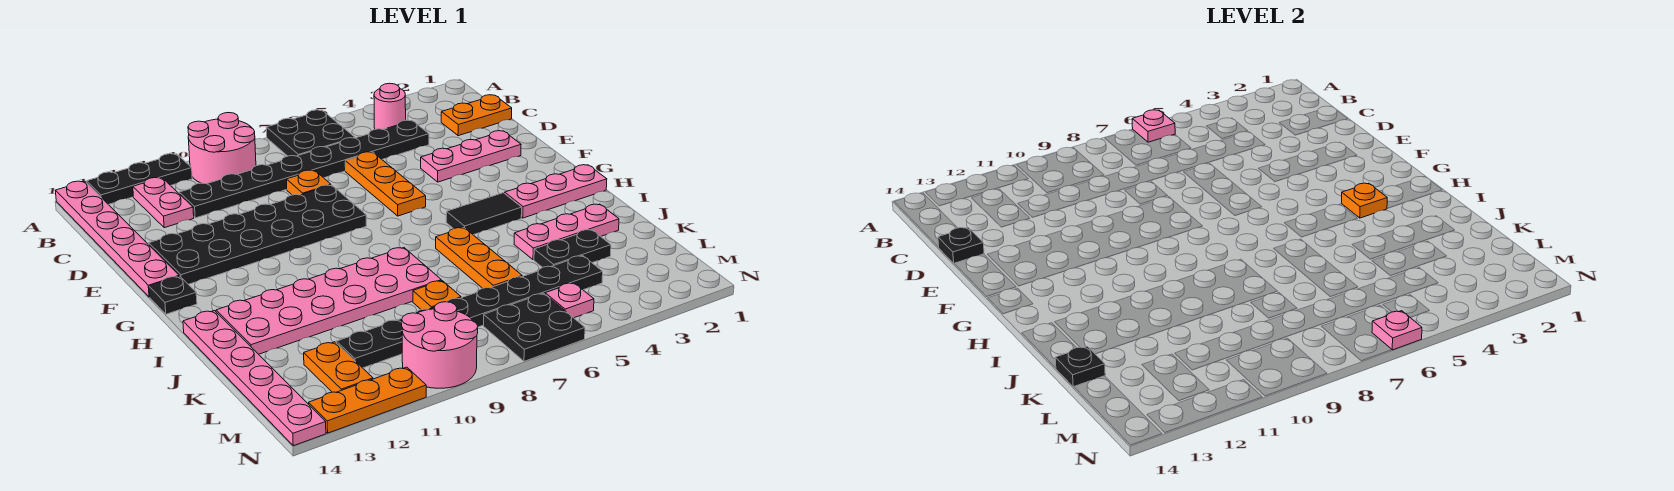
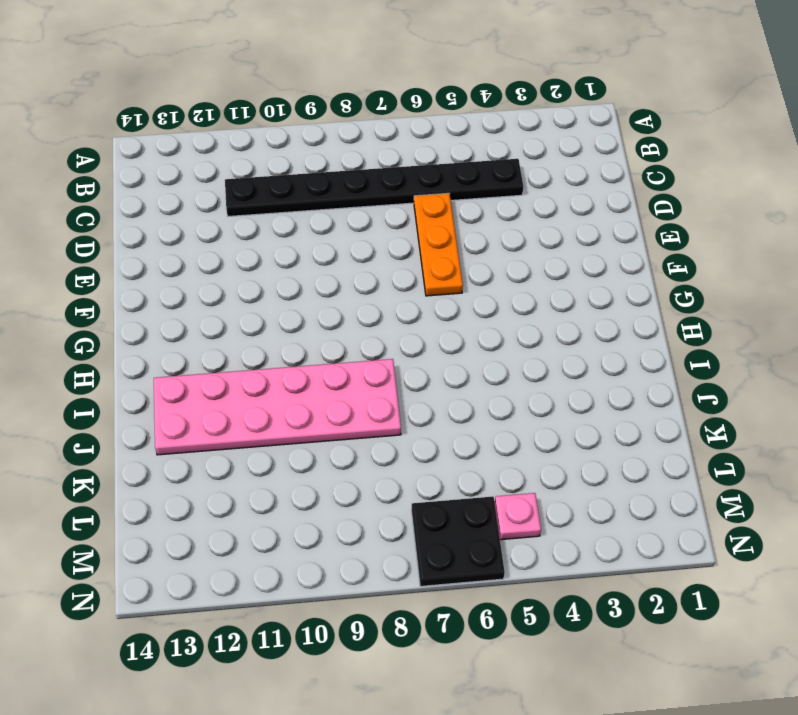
none -> black plate A6:B7 level 1
none -> pink round brick A9:B10 level 1
none -> black plate A11:A13 level 1
none -> pink plate A14:F14 level 1

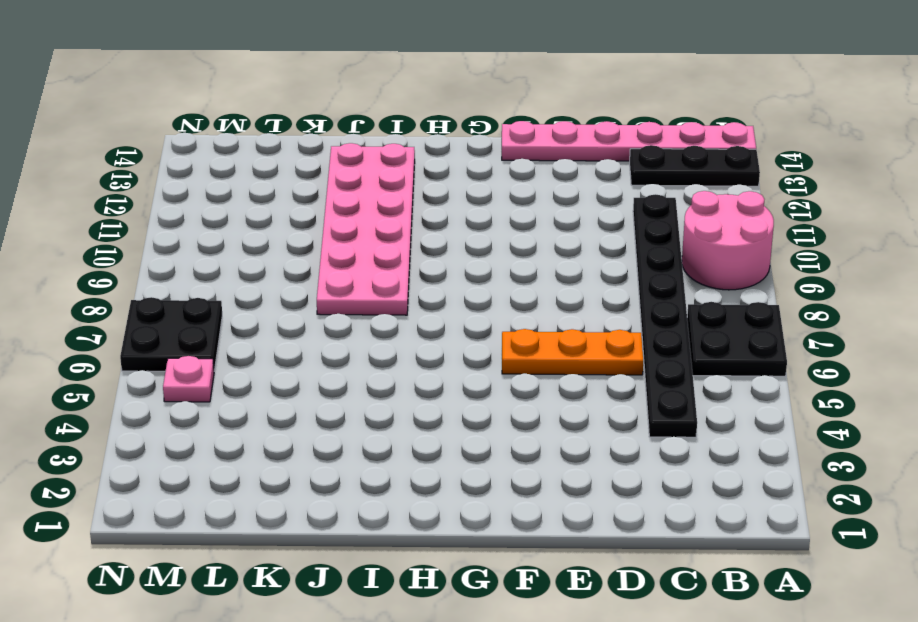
black plate A13:C13 level 1 -> black plate A11:A13 level 1
none -> pink round brick B4 level 1
none -> pink plate B12:C12 level 1
none -> orange plate C1:C2 level 1
none -> orange plate D8 level 1

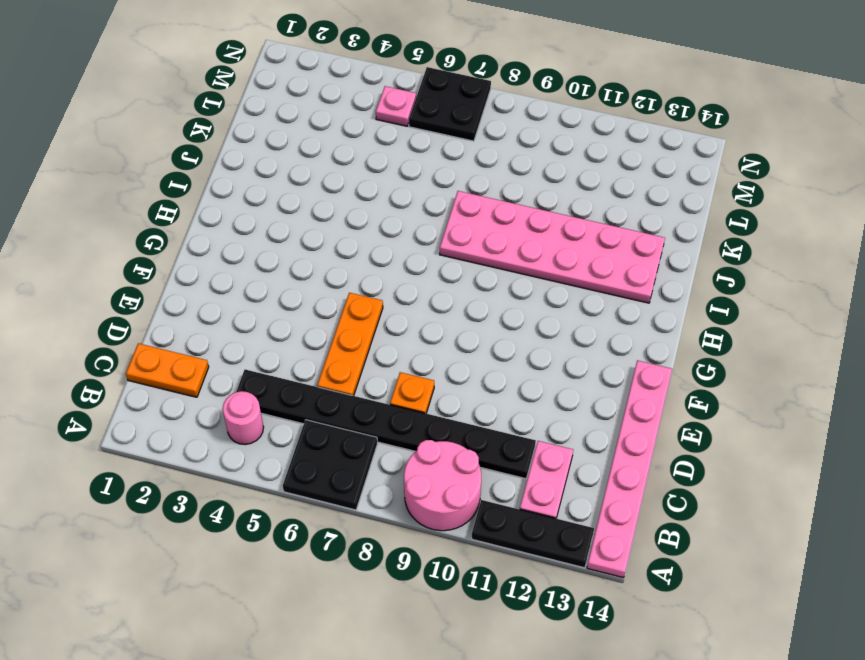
none -> pink plate E2:E4 level 1
none -> black plate E8:F13 level 1
none -> black plate G14 level 1
none -> pink plate H1:H3 level 1

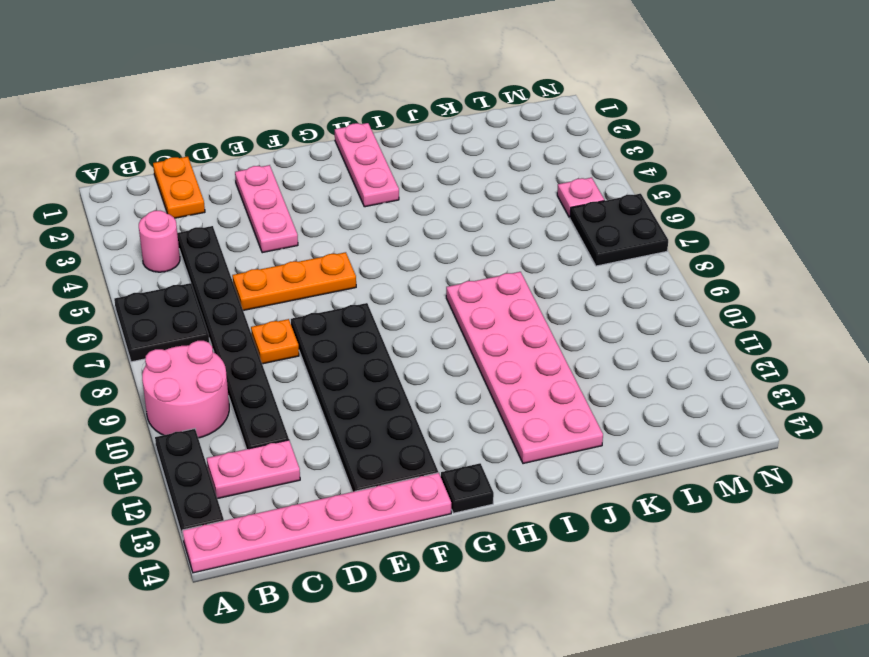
none -> black tile H4:H5 level 1
none -> orange plate I6:K6 level 1
none -> pink plate I14:N14 level 1
none -> pink plate J2:J4 level 1

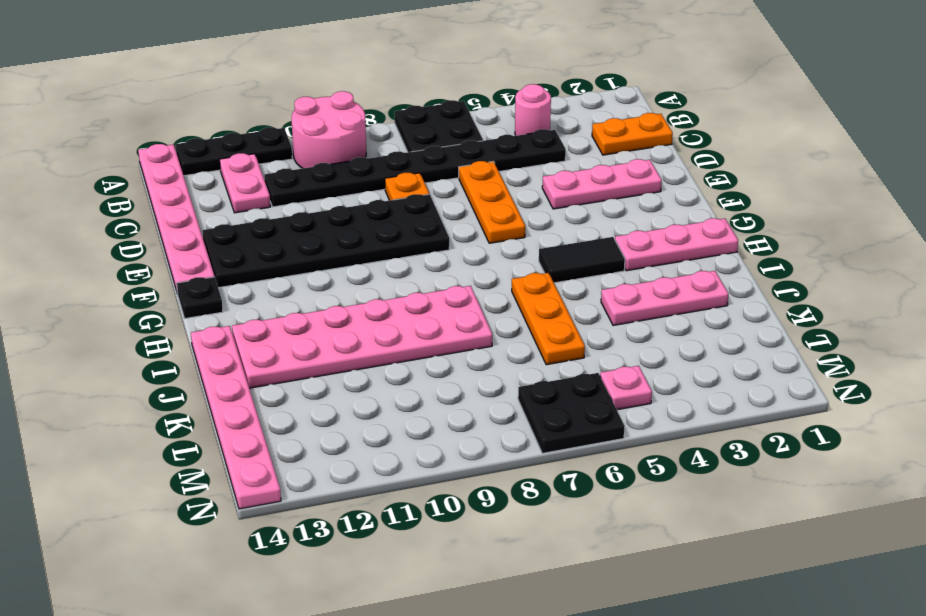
none -> black plate K3:K4 level 1
none -> orange plate K8 level 1
none -> black plate L4:L11 level 1
none -> orange plate L12:M12 level 1

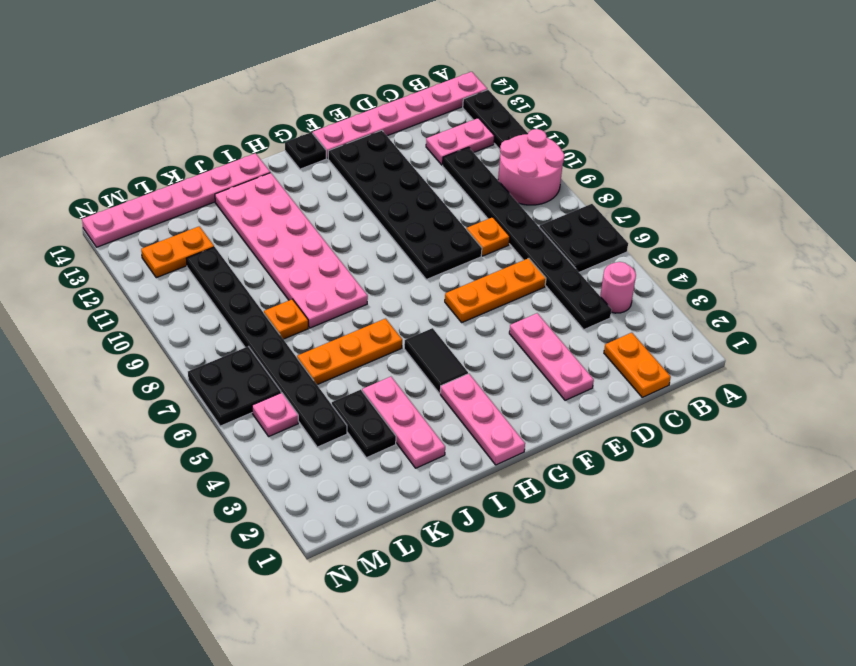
none -> pink round brick M9:N10 level 1
none -> orange plate N11:N13 level 1
none -> pink plate A6 level 2
none -> black plate D14 level 2

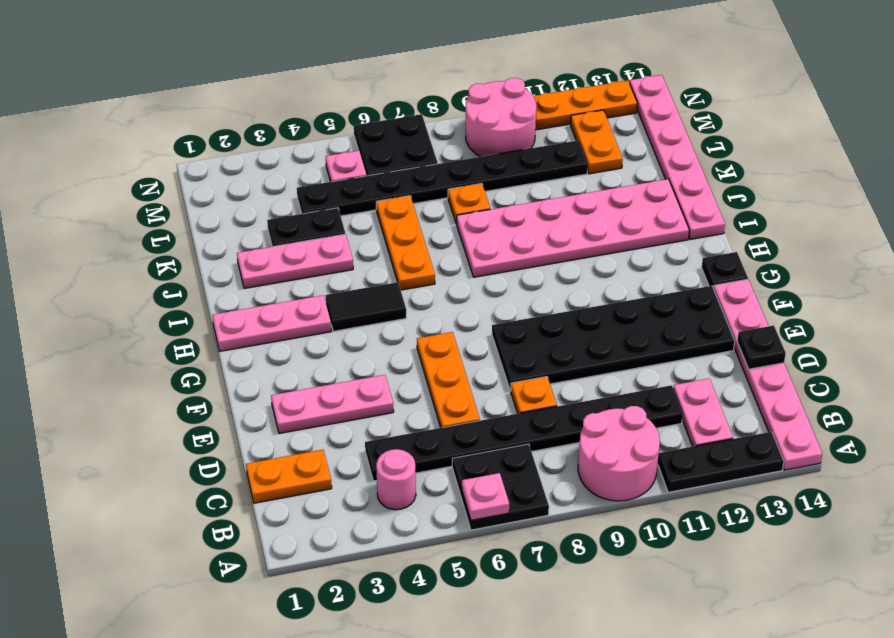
none -> orange plate H3 level 2
none -> black plate K14 level 2
none -> pink plate N6 level 2

